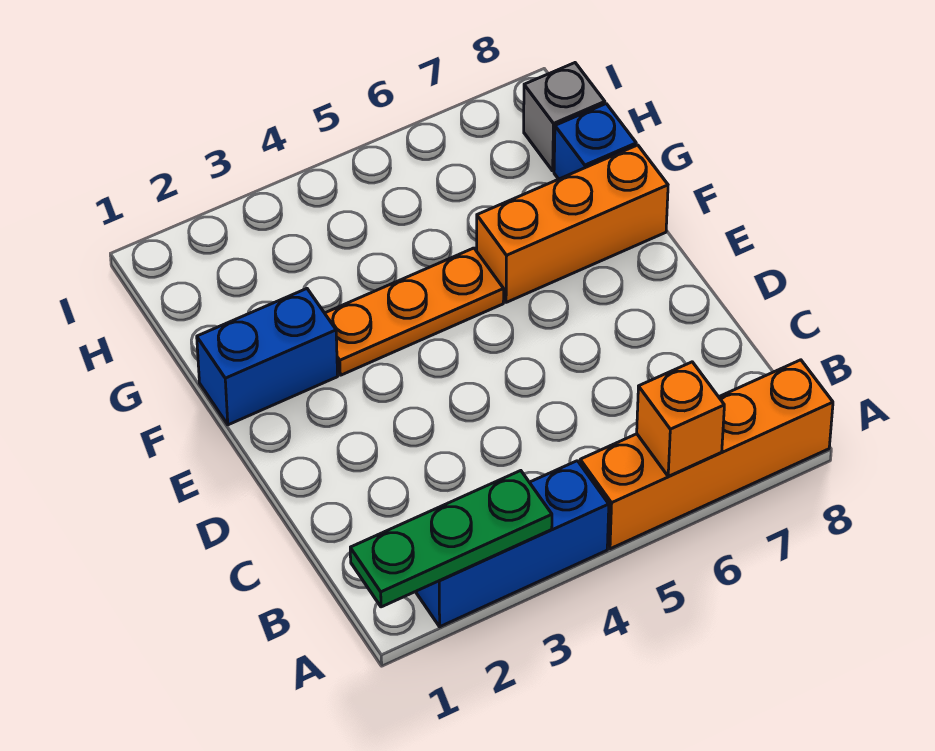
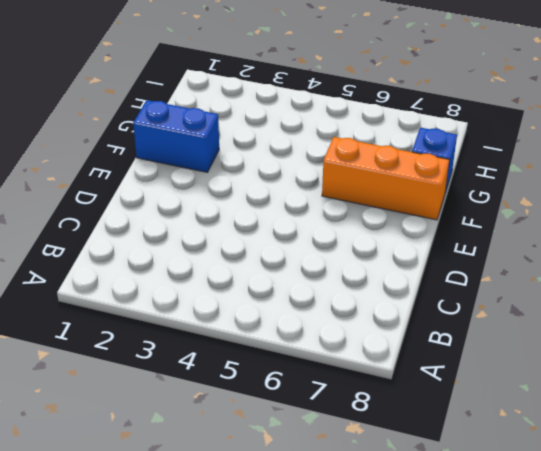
none -> blue brick A2:A4 level 1
none -> orange brick A5:A8 level 1

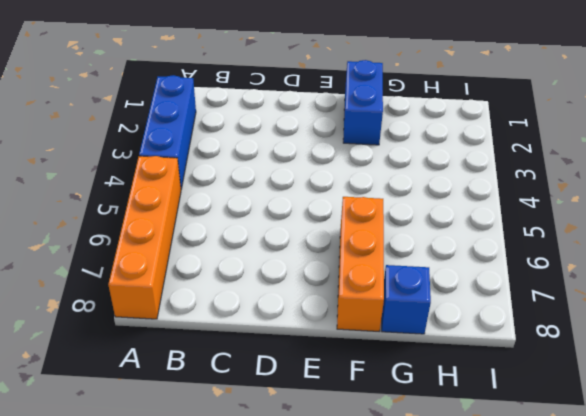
none -> orange plate F3:F5 level 1
none -> grey brick H8 level 1

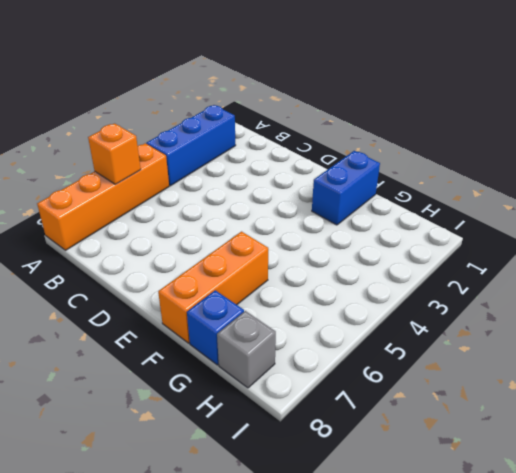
none -> orange plate F3:F5 level 1
none -> green plate A1:A3 level 2

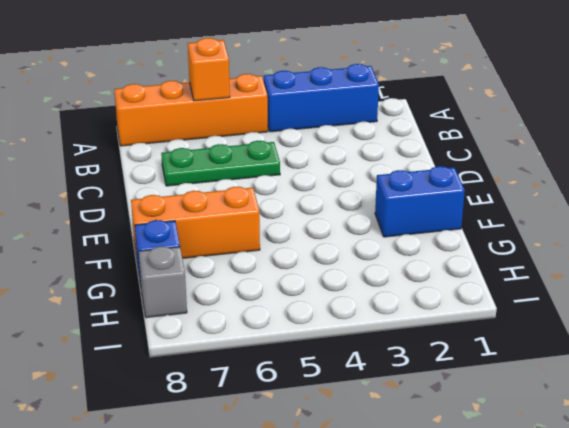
green plate C5:C7 level 1 -> green plate A1:A3 level 2
none -> orange plate F3:F5 level 1

